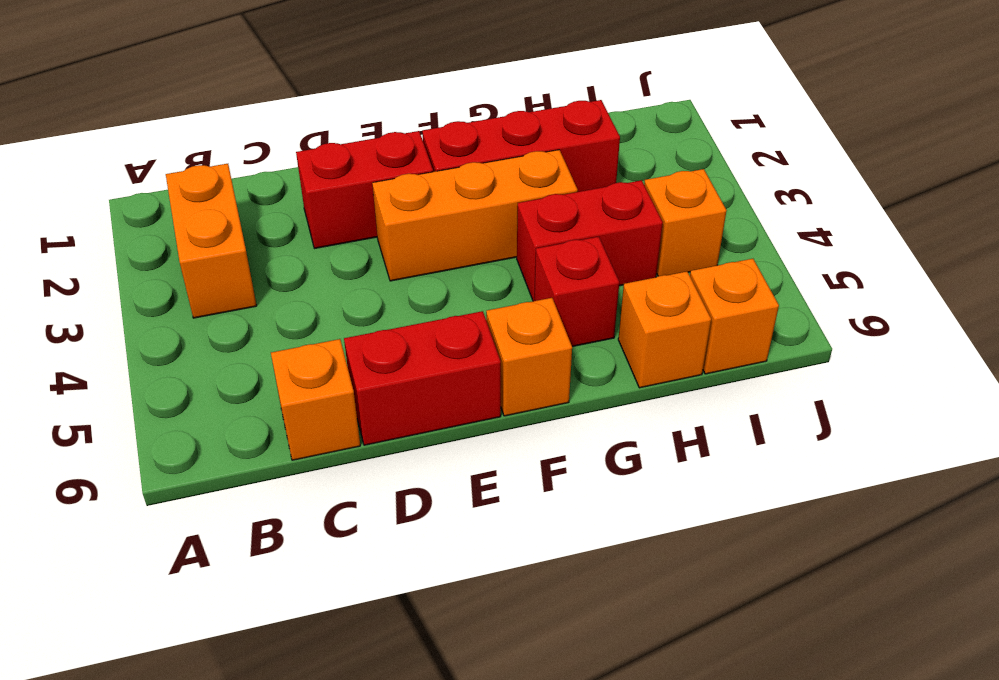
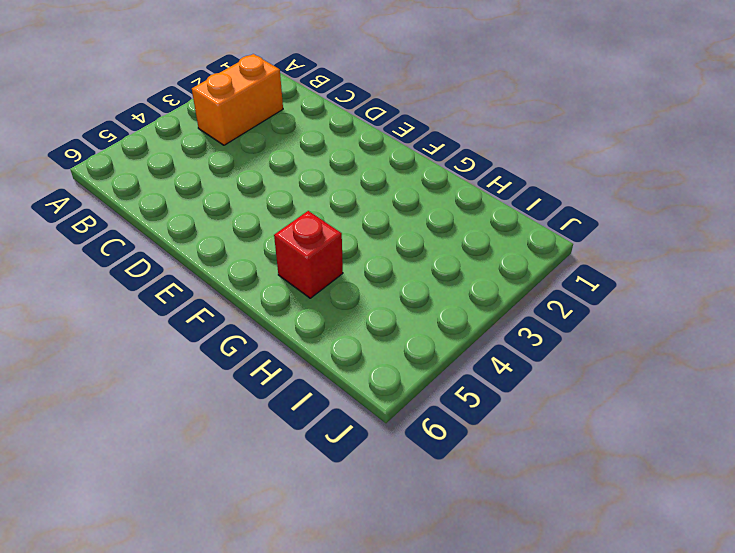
none -> orange brick C6 level 1
none -> red brick D2:E2 level 1
none -> red brick D6:E6 level 1

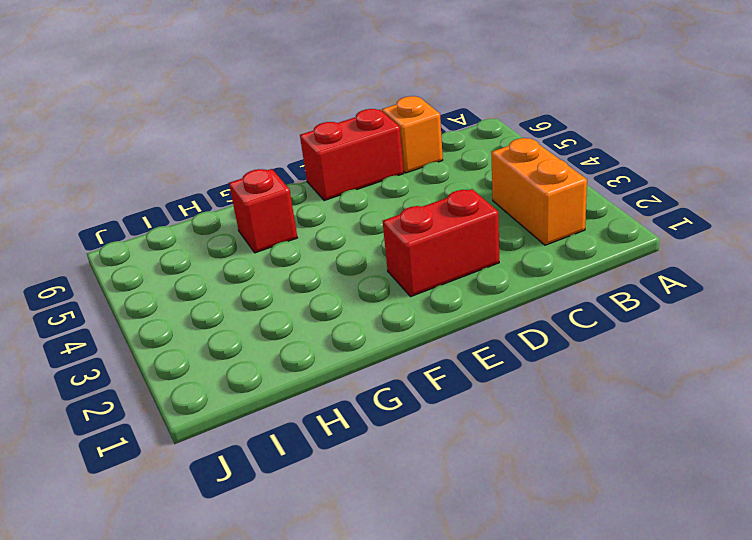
none -> orange brick E3:G3 level 1
none -> red brick F2:H2 level 1
none -> orange brick F6 level 1

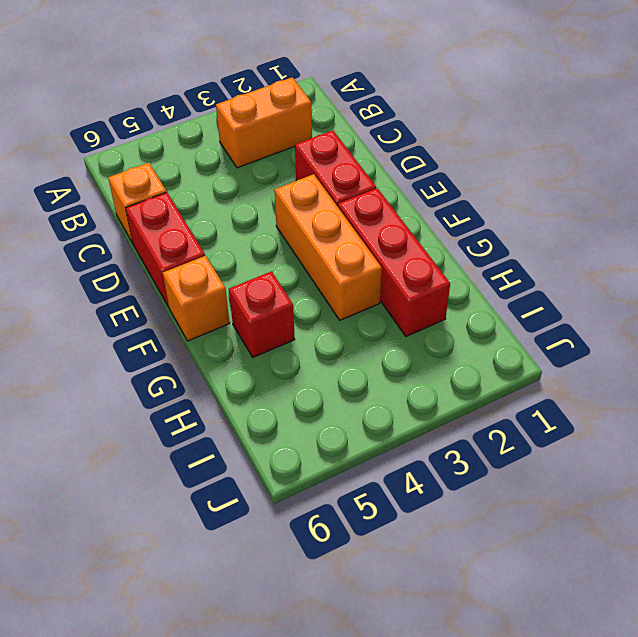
none -> red brick G4:H4 level 1
none -> orange brick H6 level 1
none -> orange brick I4 level 1

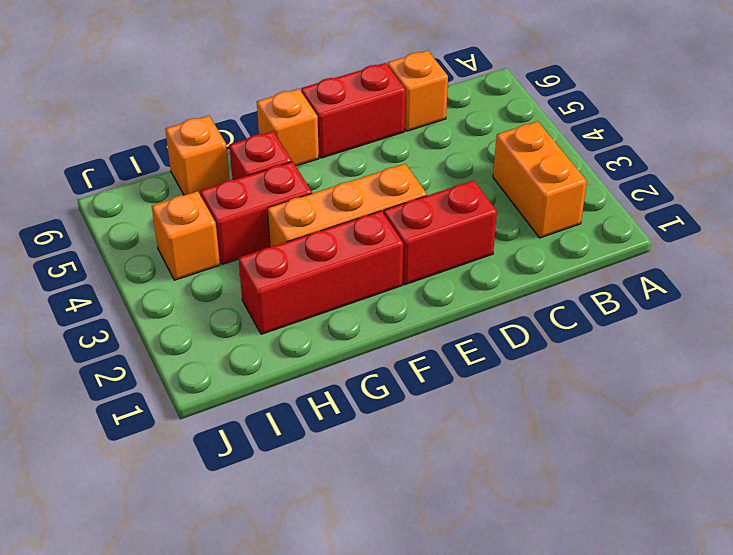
none -> orange brick I6 level 1

